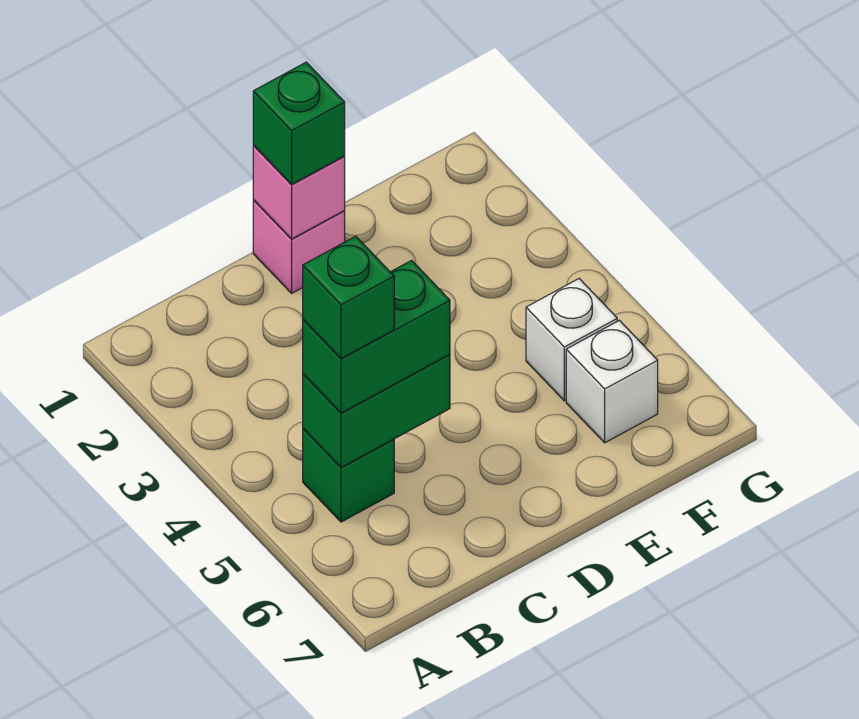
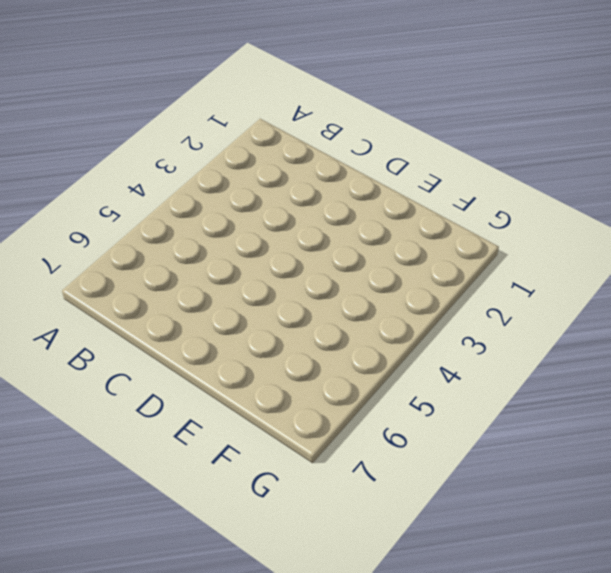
none -> green brick B5 level 1
none -> pink brick D1 level 1

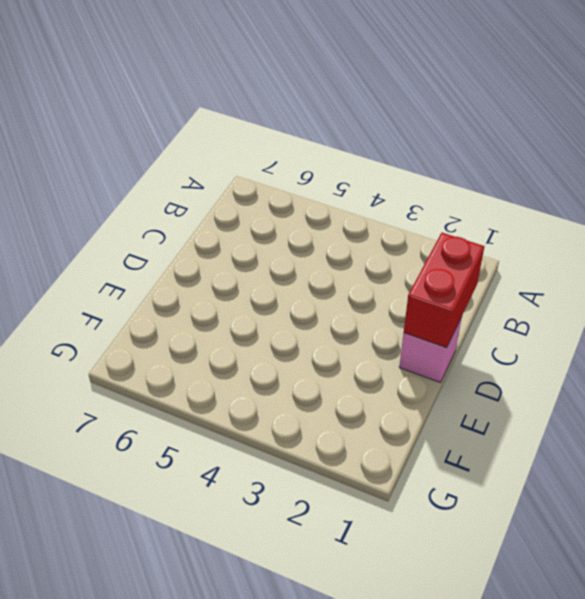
red brick C1:D1 level 2 -> pink brick D1 level 2
none -> green brick B5 level 1
none -> white brick F5 level 1

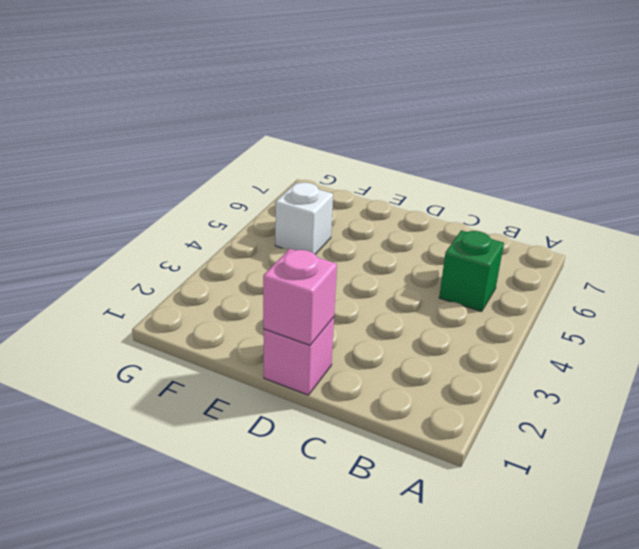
none -> white brick F6 level 1
none -> green brick B5:C5 level 2

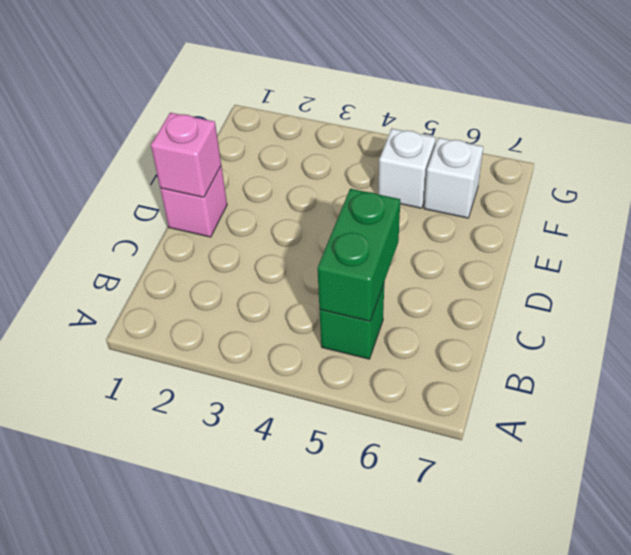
none -> green brick B5:C5 level 3
none -> green brick D1 level 3

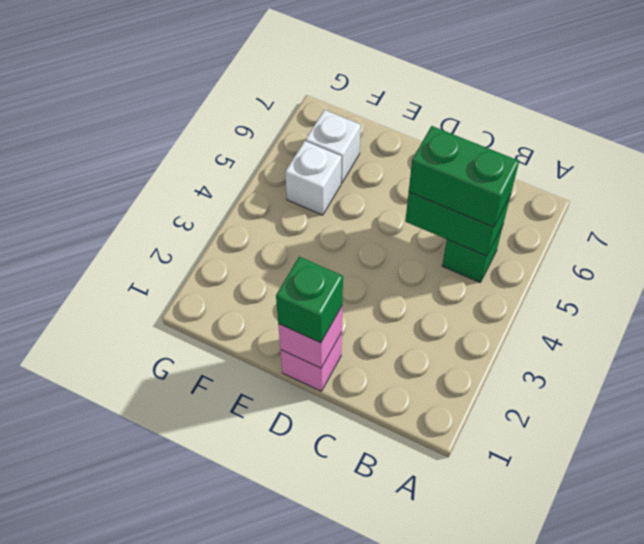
none -> green brick B5 level 4

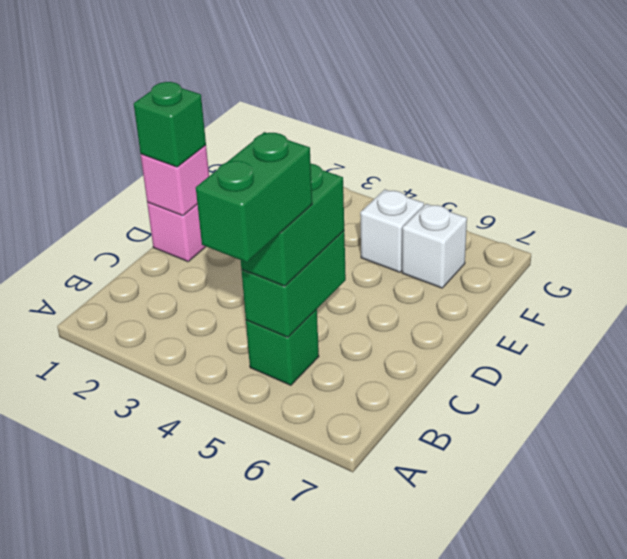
green brick A5:B5 level 4 -> green brick B5 level 4

